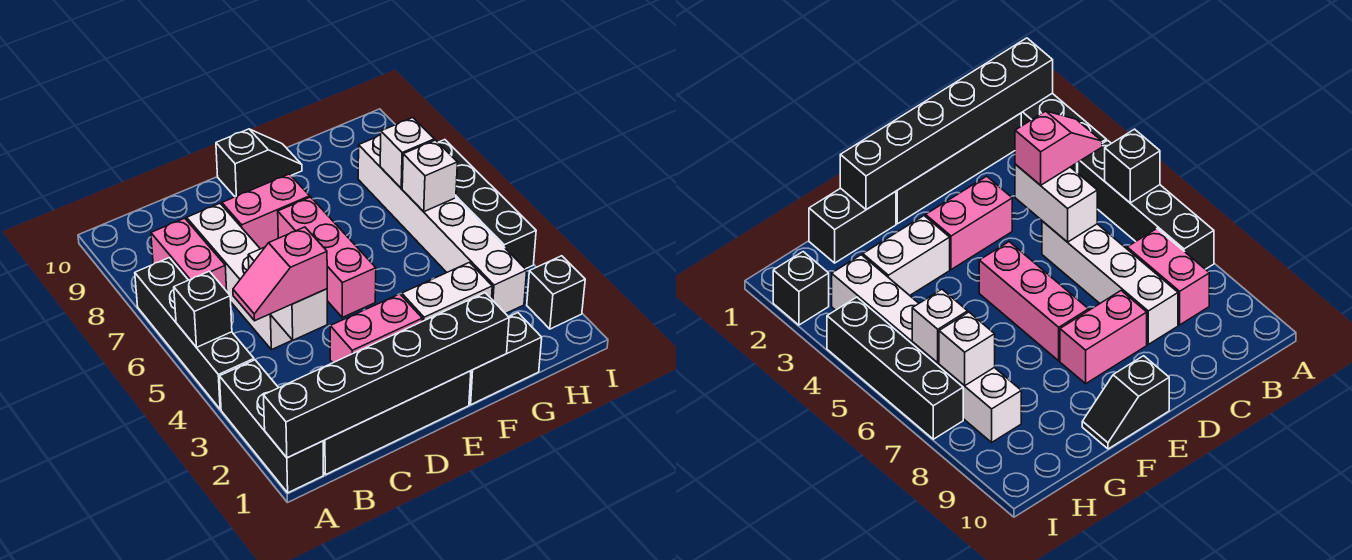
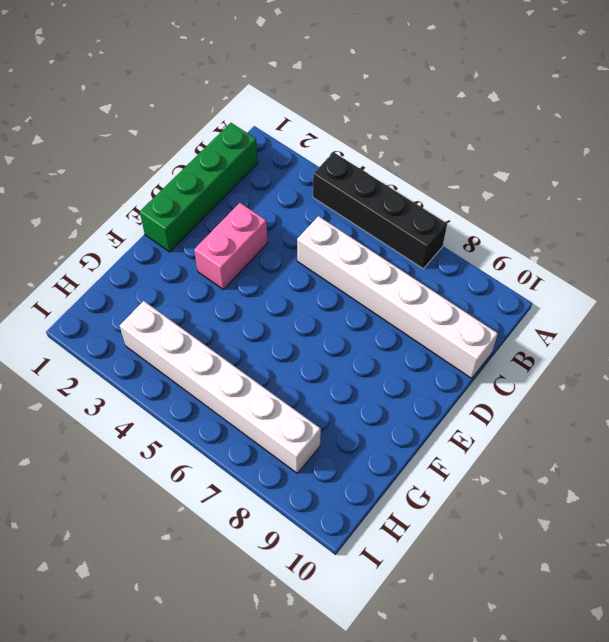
green brick B1:E1 level 1 -> black brick B1:E1 level 1
white brick C5:C10 level 1 -> white brick C5:C8 level 1
none -> black brick A1:A3 level 1
none -> pink brick B7:B8 level 1
none -> pink brick D8:E8 level 1

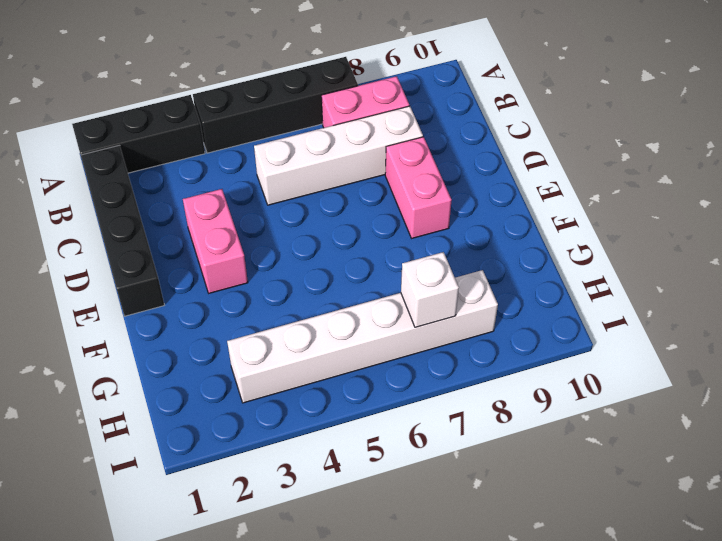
none -> pink brick E5:E7 level 1
none -> black slope E10:F10 level 1 top E
none -> black brick F1:G1 level 1

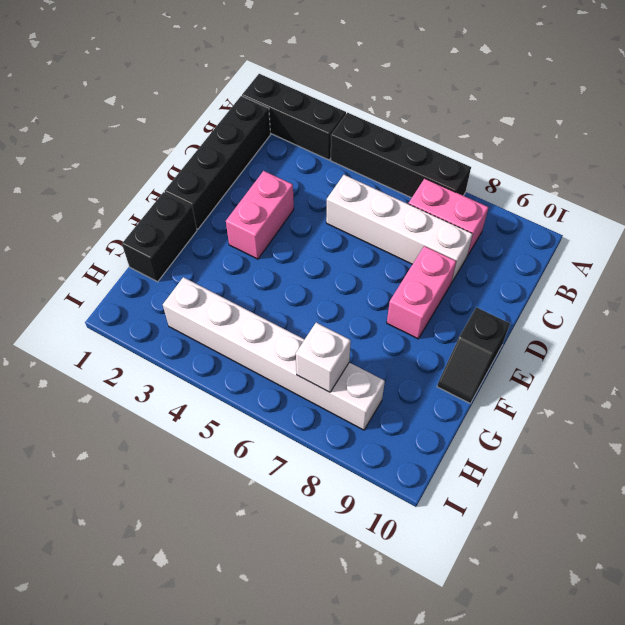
none -> pink brick E5:E7 level 1
none -> white brick F3:G3 level 1
none -> black brick I2 level 1

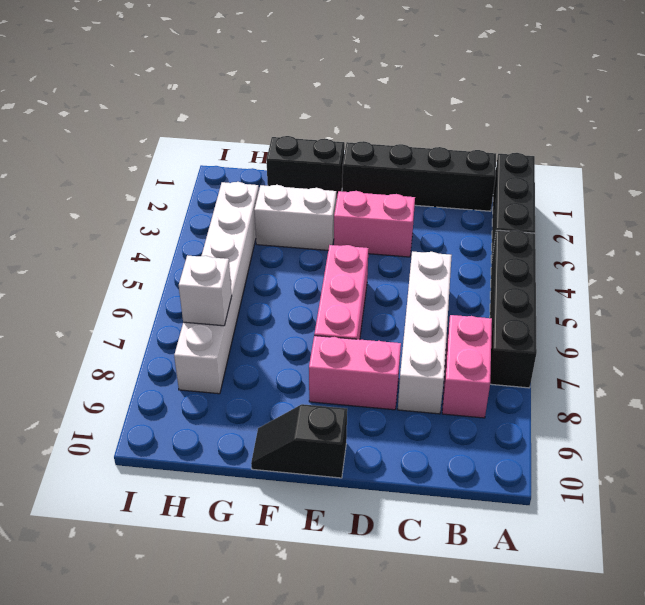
none -> black brick I2 level 1
none -> black brick I4:I7 level 1
none -> black brick A1:F1 level 2

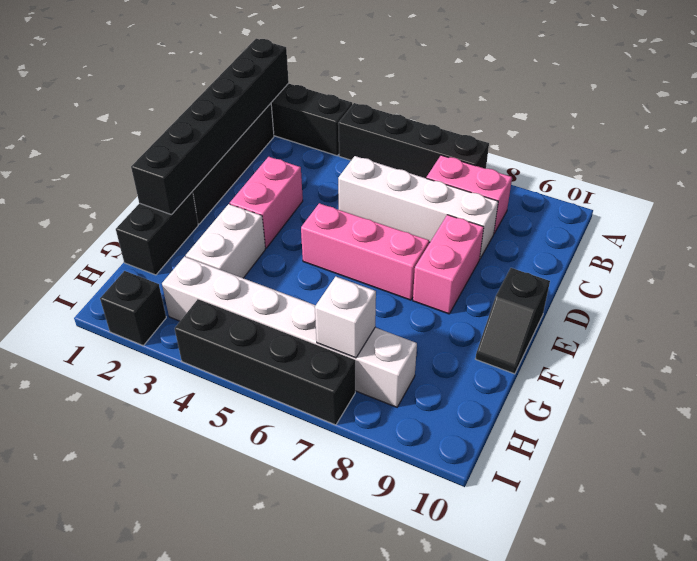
none -> black brick A5 level 2
none -> white brick C4:C5 level 2
none -> white brick H6 level 2

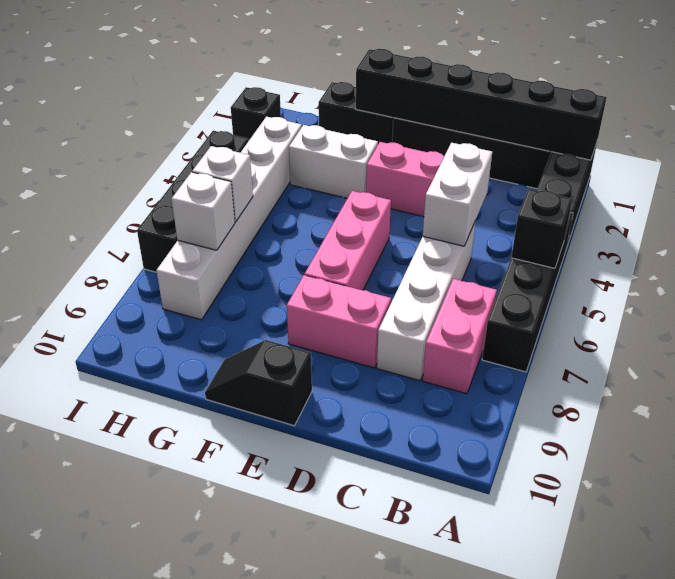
none -> pink slope B4:C4 level 3 top C

